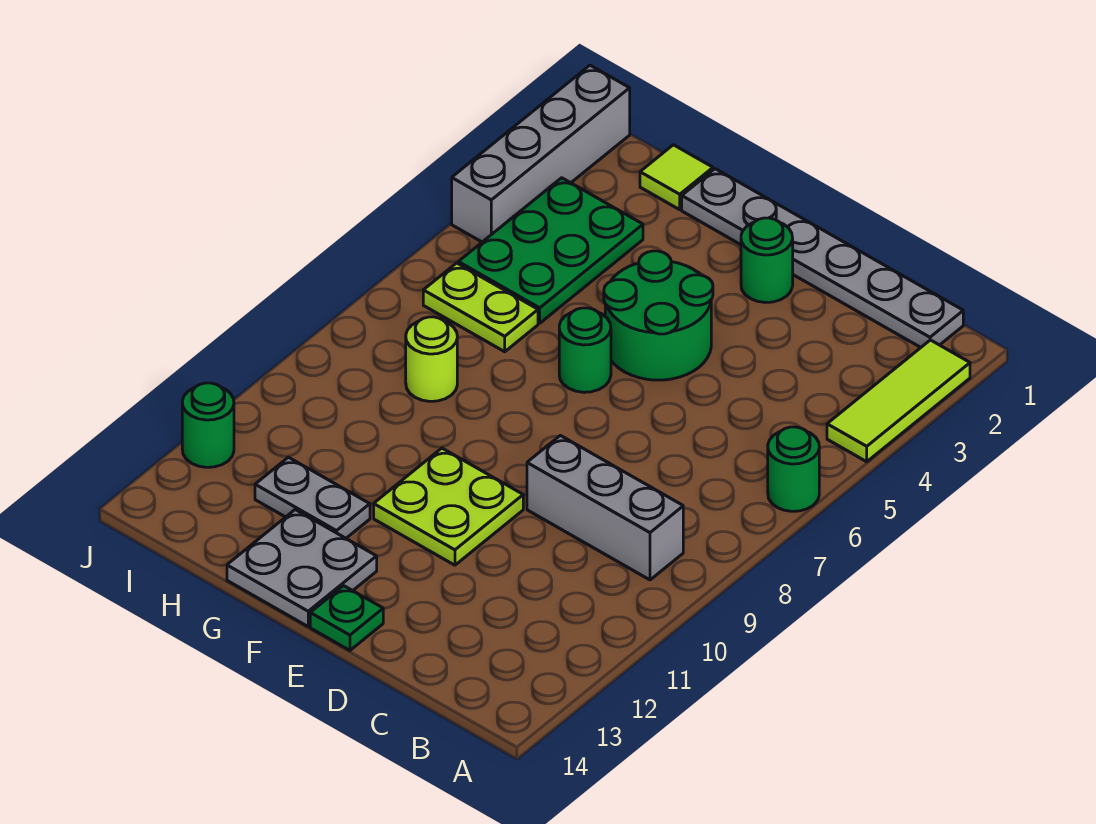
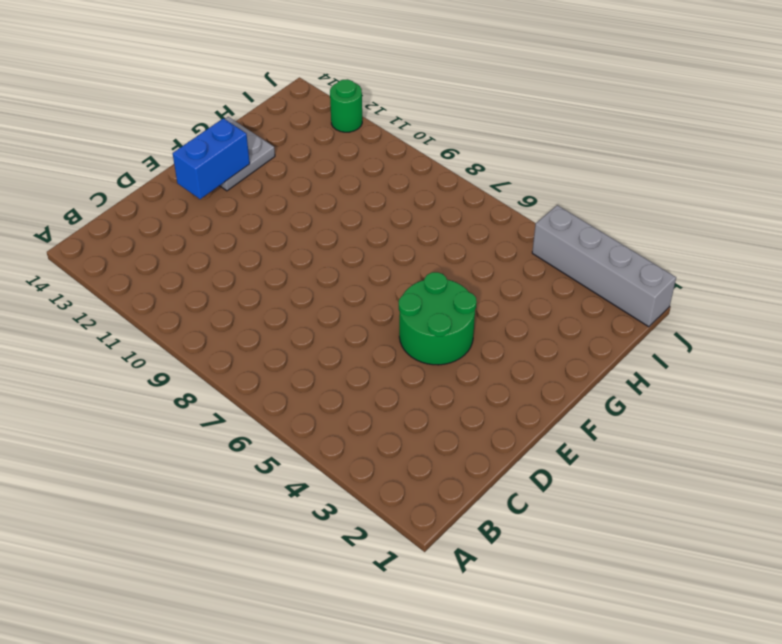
blue brick E13:F13 level 2 -> none
none -> lime tile A2:A4 level 1
none -> green round brick A6 level 1
none -> grey plate B1:G1 level 1

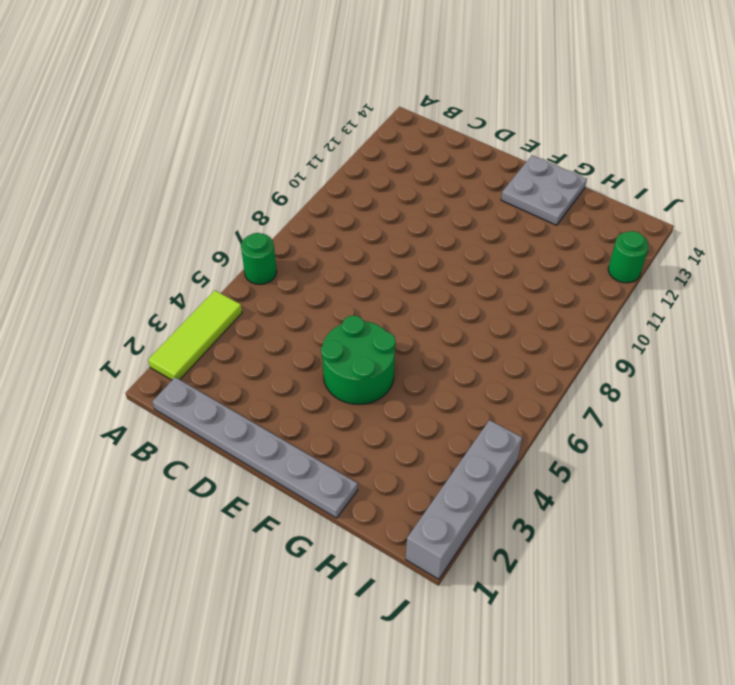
none -> grey brick B9:D9 level 1
none -> green round brick E2 level 1
none -> lime plate E10:F11 level 1

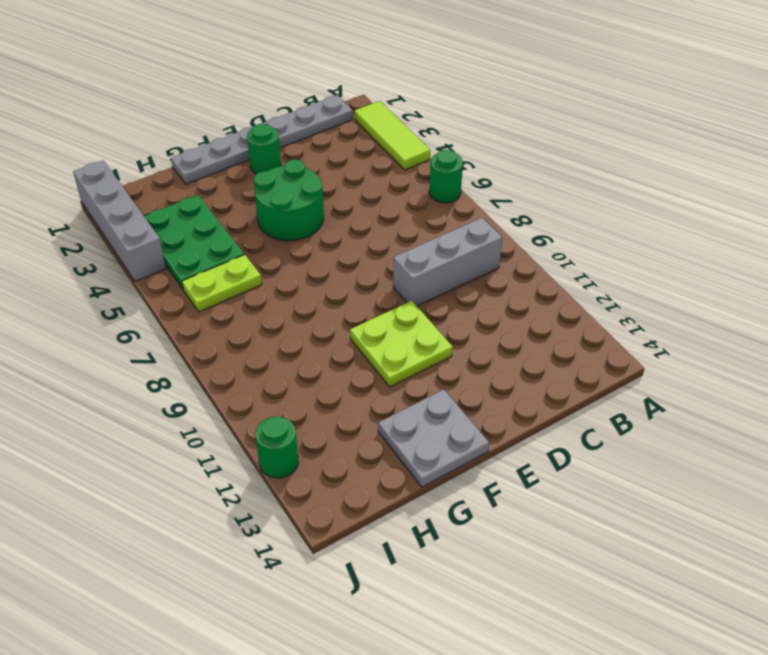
none -> green plate E14 level 1
none -> green round brick F6 level 1
none -> grey plate G12:H12 level 1

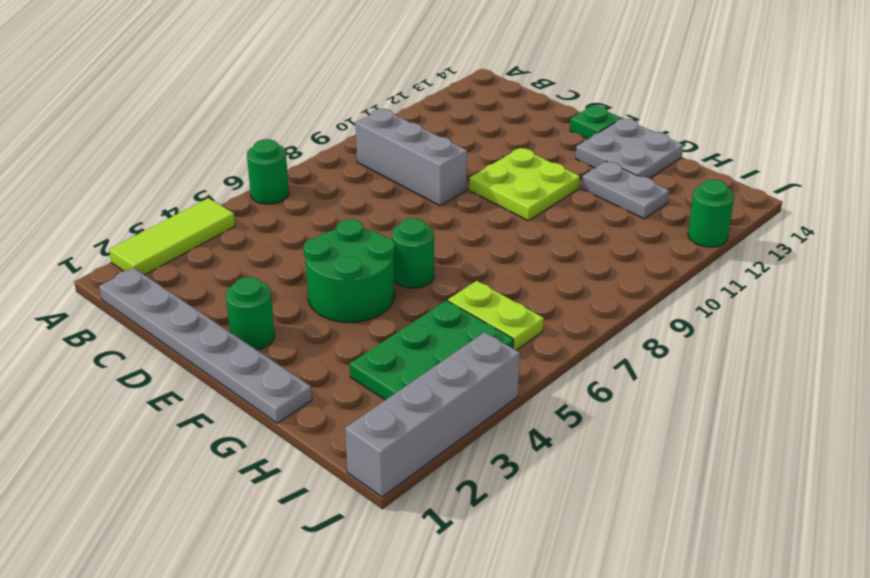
none -> lime tile H1 level 1
none -> lime round brick H8 level 1

